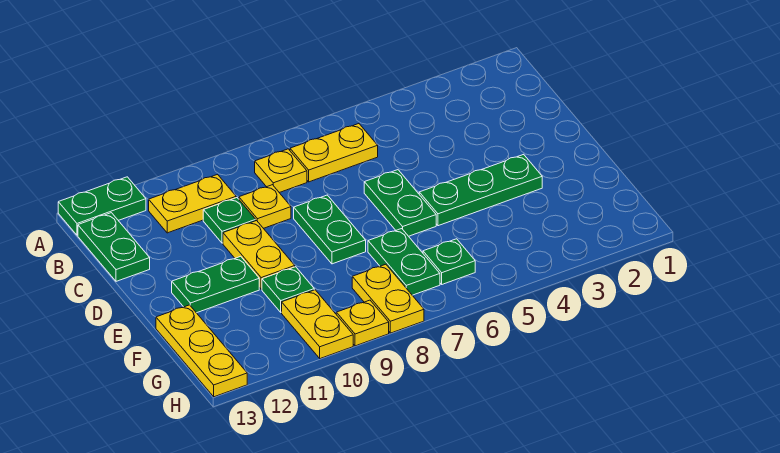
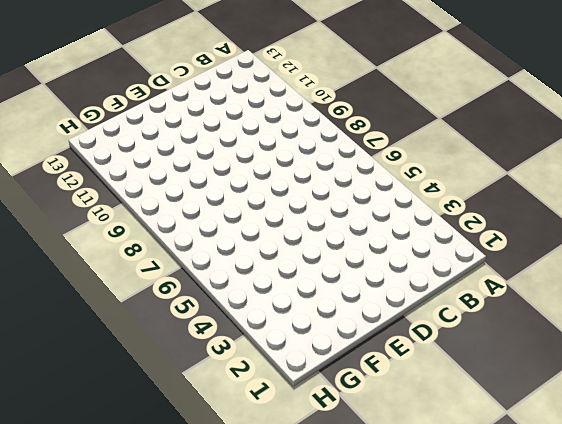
none -> green plate A12:A13 level 1
none -> yellow plate B6:B7 level 1
none -> yellow plate B8 level 1

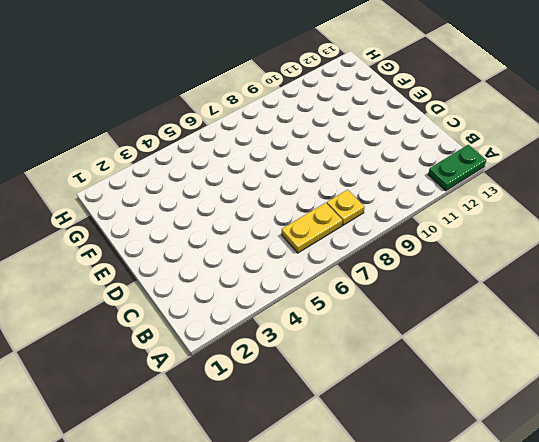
none -> yellow plate B10:B11 level 1
none -> green plate B13:C13 level 1
none -> yellow plate C9 level 1

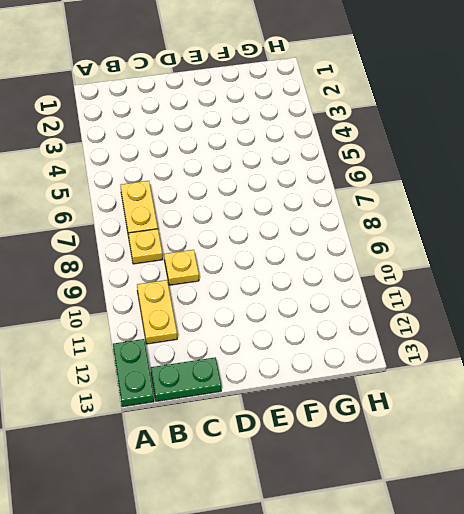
none -> green plate C10 level 1
none -> green plate D6:E6 level 1
none -> green plate D8:E8 level 1

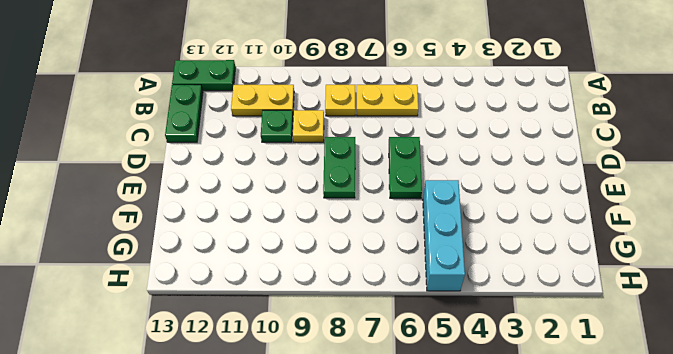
cyan brick F5:H5 level 1 -> none
none -> yellow plate D10:E10 level 1
none -> green plate E3:E5 level 1
none -> green plate E11:E12 level 1

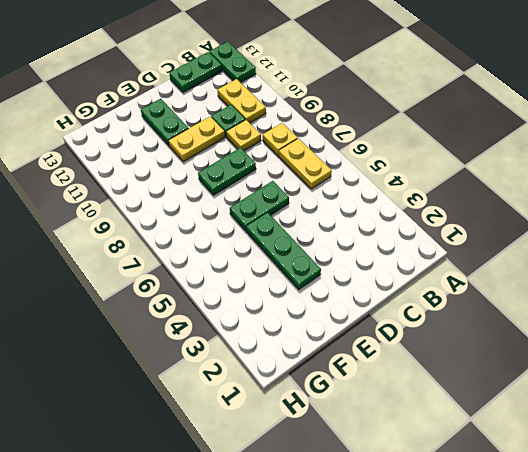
none -> green plate F7:G7 level 1
none -> green plate F10 level 1
none -> yellow plate F13:H13 level 1

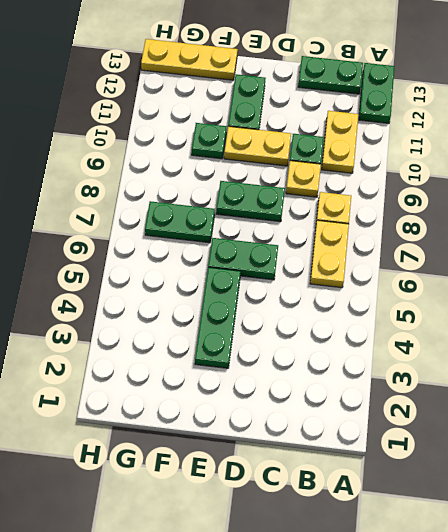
none -> green plate G6 level 1
none -> yellow plate G8:H8 level 1
none -> yellow plate G10:H10 level 1

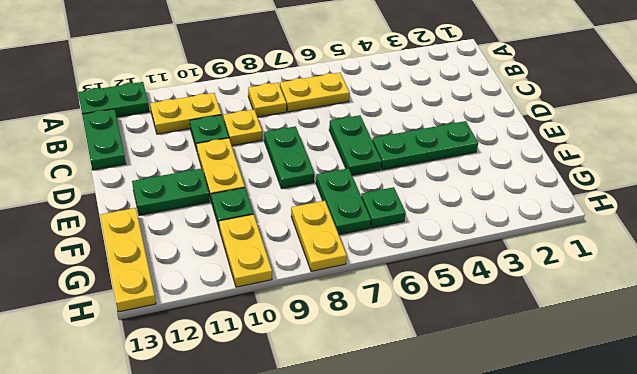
none -> yellow plate H9 level 1

